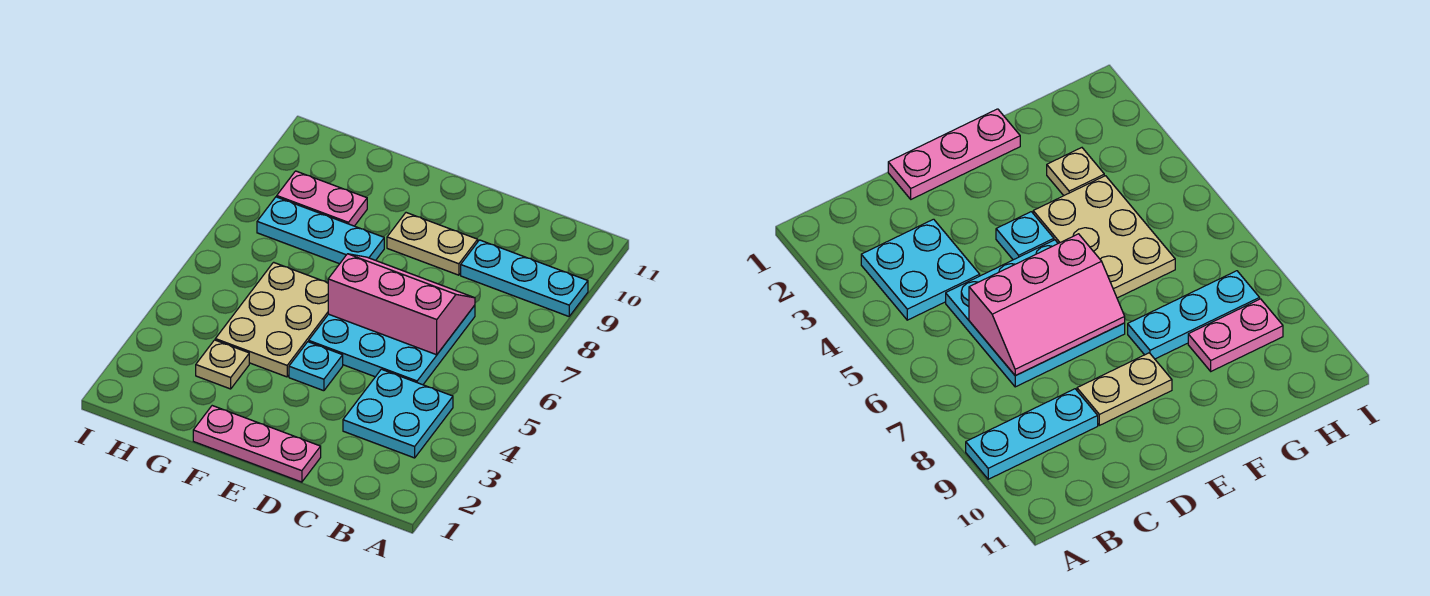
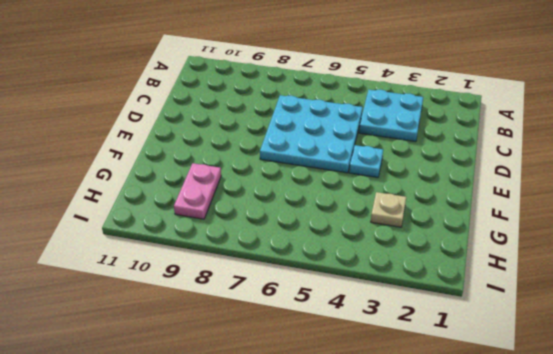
none -> cyan plate A9:C9 level 1
none -> pink plate D1:F1 level 1

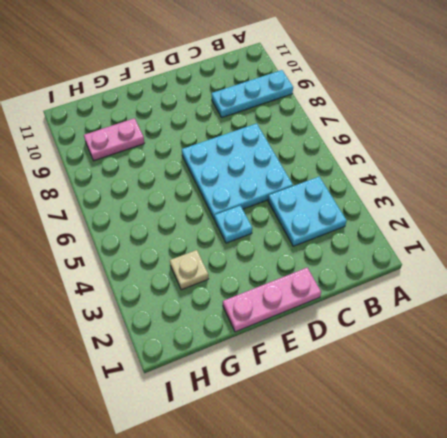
none -> tan plate D9:E9 level 1
none -> tan plate F4:G6 level 1

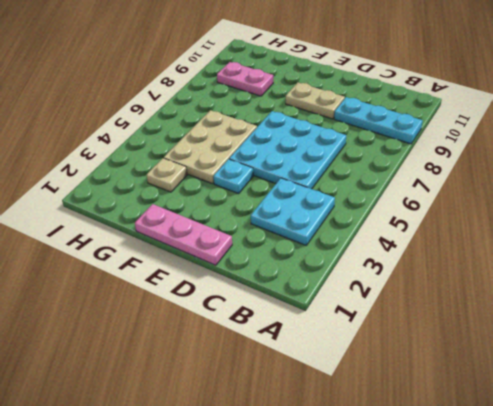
none -> cyan plate F8:H8 level 1
none -> pink slope C6:E7 level 2 top 6

